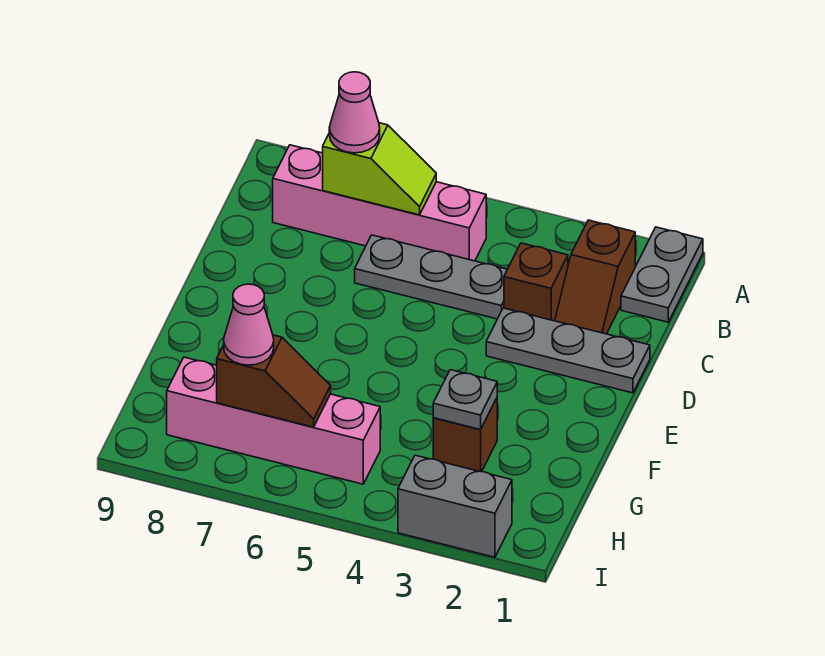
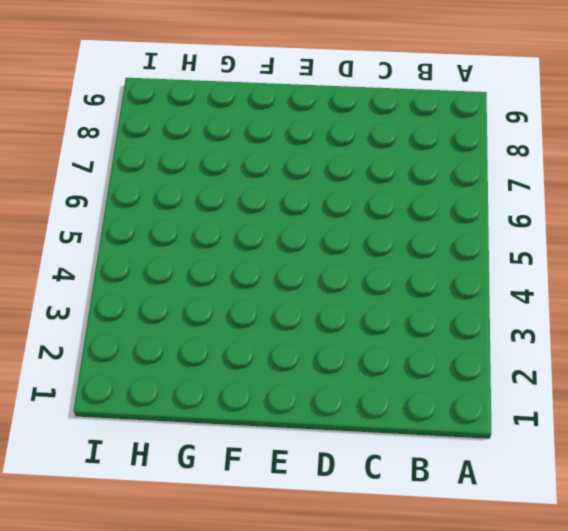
none -> grey plate A1:B1 level 1
none -> brown slope B2:C2 level 1 top B
none -> pink brick B5:B8 level 1

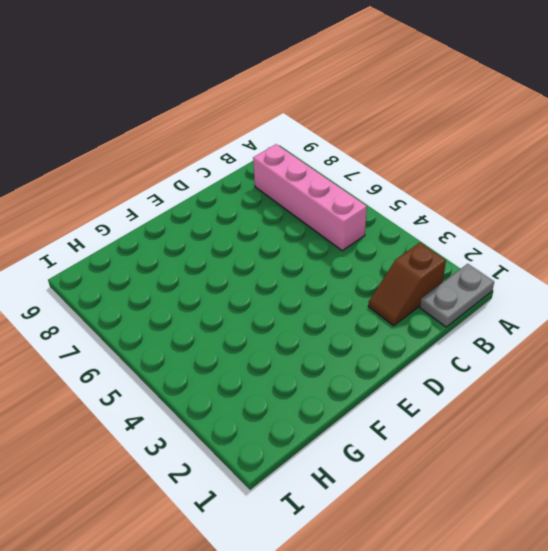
none -> brown brick C3 level 1
none -> grey plate C4:C6 level 1
none -> grey plate D1:D3 level 1

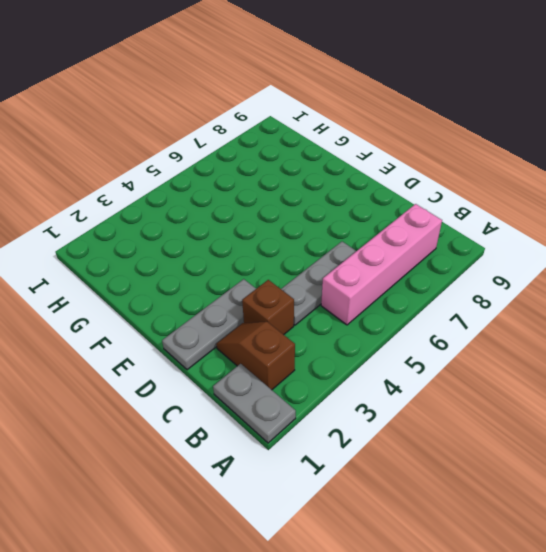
none -> brown brick G3 level 1
none -> pink brick H5:H8 level 1
none -> grey brick I2:I3 level 1

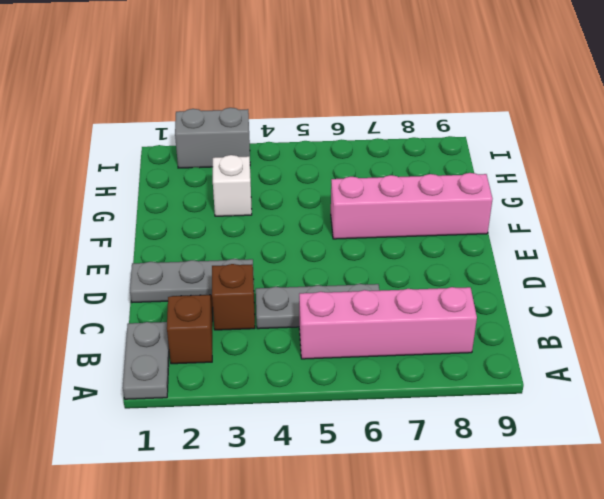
pink brick F6:F9 level 1 -> pink brick H5:H8 level 1
white brick G3 level 1 -> brown brick G3 level 1
none -> lime slope B6:B7 level 2 top 7
none -> grey plate G3 level 2
none -> brown slope H6:H7 level 2 top 7

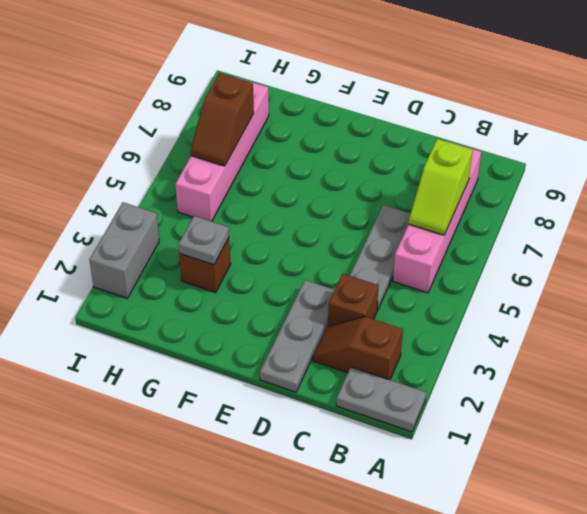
none -> pink cone B7 level 3
none -> pink cone H7 level 3

